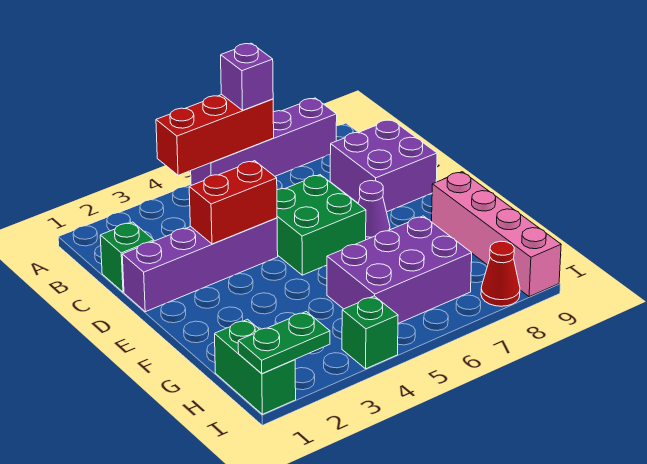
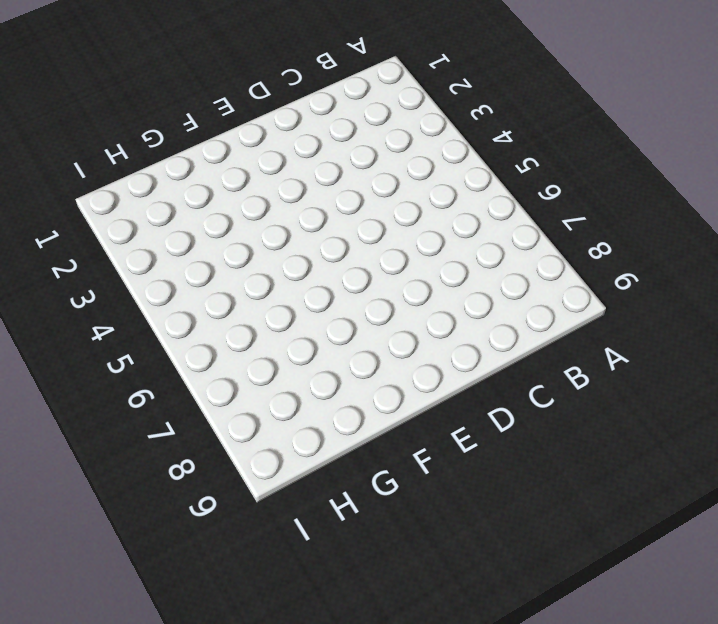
none -> purple brick A5:A8 level 1
none -> green brick C1 level 1
none -> purple brick C8:D9 level 1

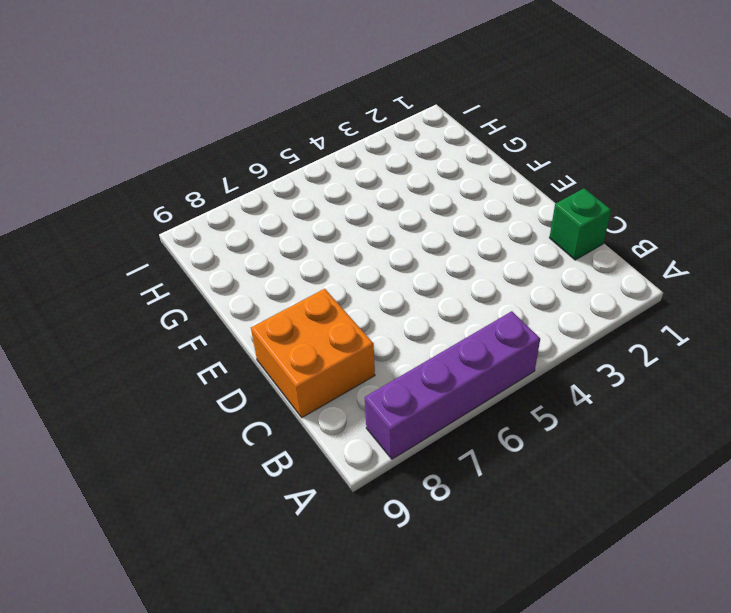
orange brick C8:D9 level 1 -> purple brick C8:D9 level 1
none -> purple brick D1:D4 level 1
none -> green brick D5:E6 level 1
none -> purple cone E7 level 1

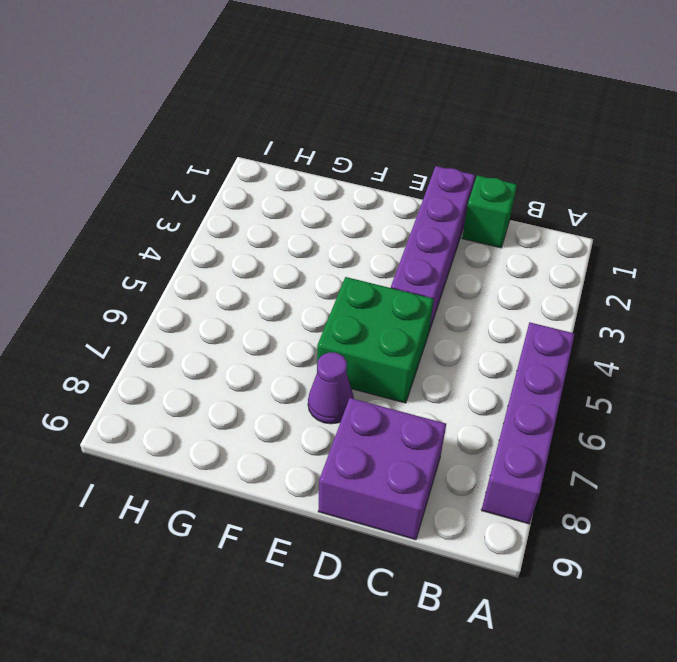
none -> pink brick F9:I9 level 1
none -> purple brick G5:H7 level 1
none -> green brick H1:I1 level 1

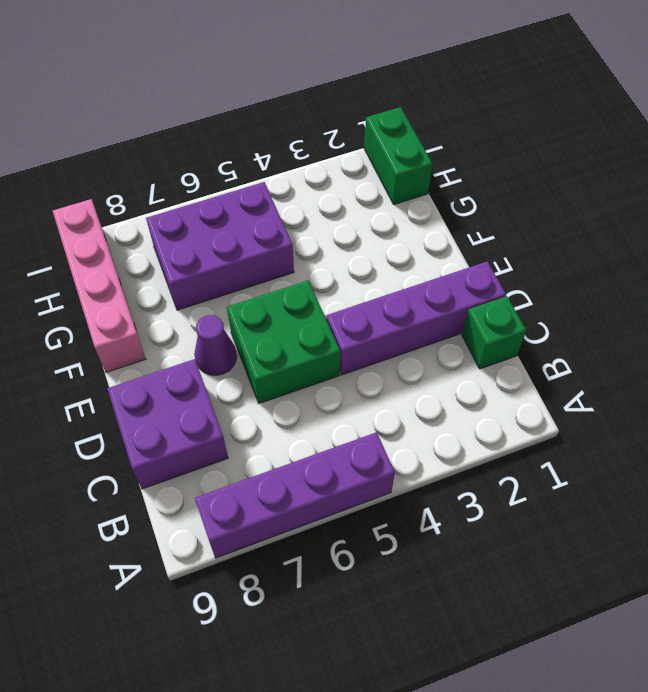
none -> green brick I4 level 1
none -> red cone I8 level 1
none -> red brick A4:A6 level 2

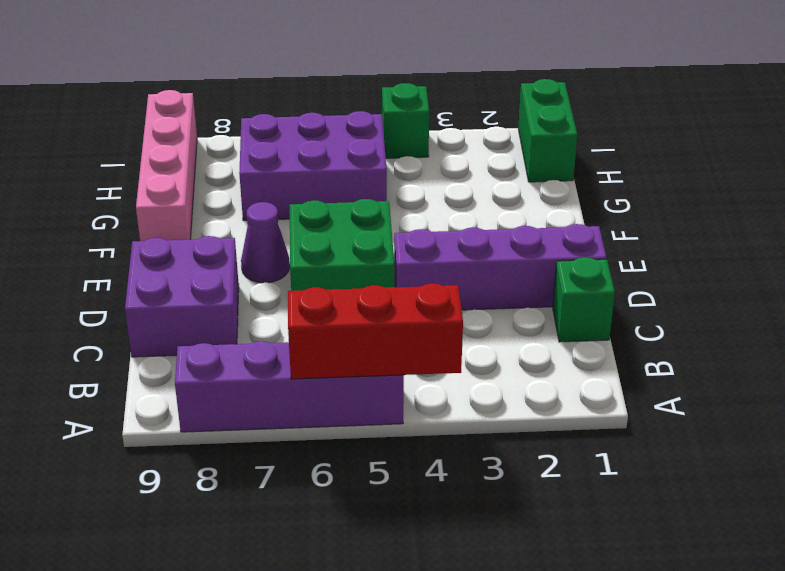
none -> red cone I8 level 1
none -> red brick D3:D4 level 2
none -> green plate I1:I2 level 2

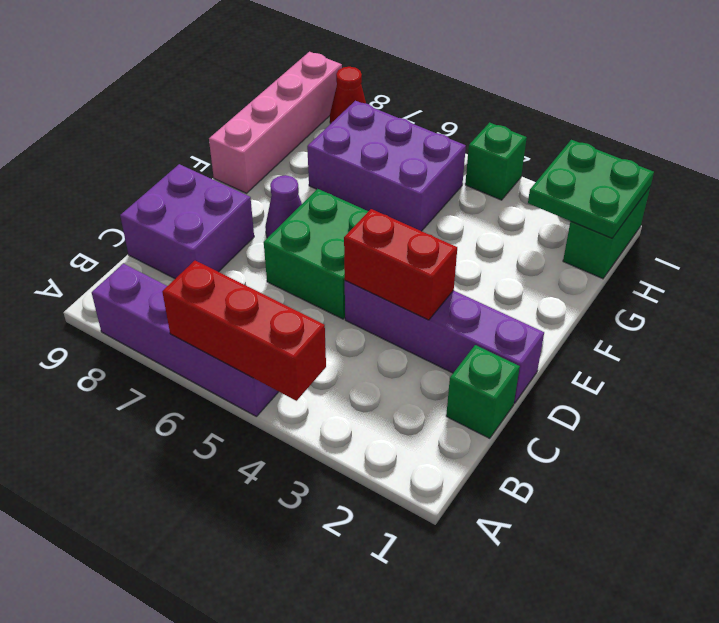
green plate H1:I2 level 2 -> green plate I1:I2 level 2
none -> purple brick A6 level 3

